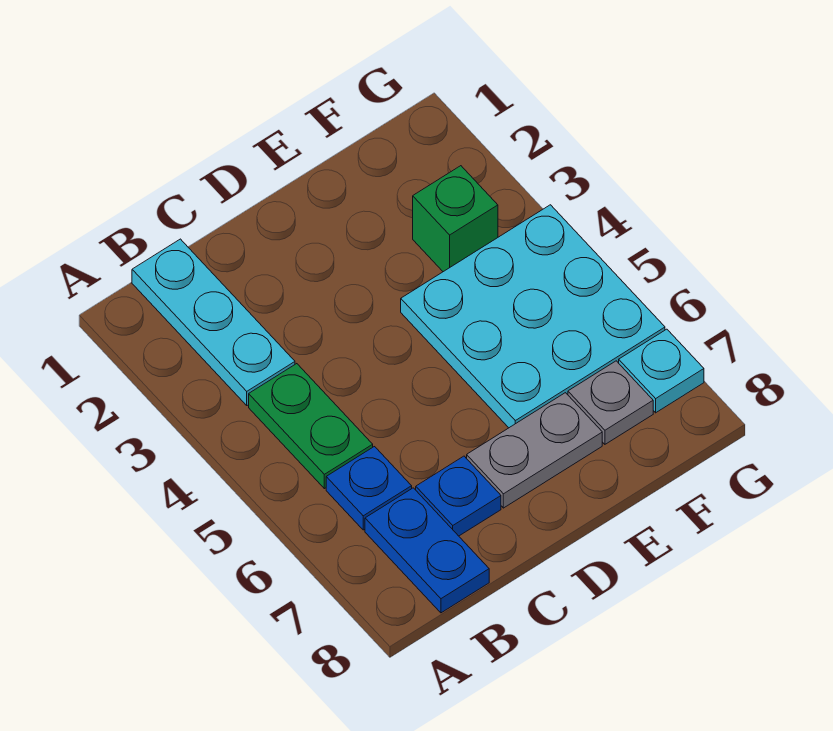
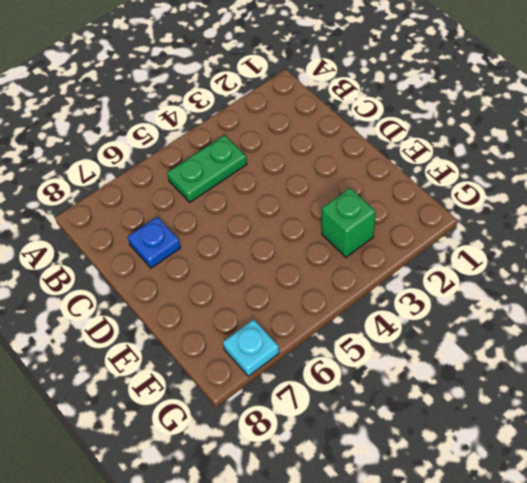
none -> cyan plate B1:B3 level 1
none -> blue plate B6 level 1

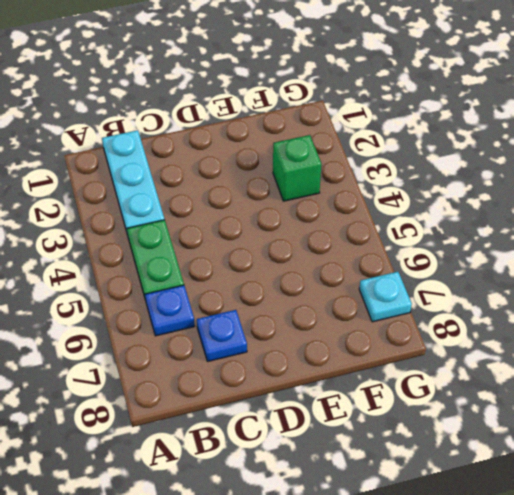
none -> blue plate B7:B8 level 1
none -> grey plate D7:E7 level 1

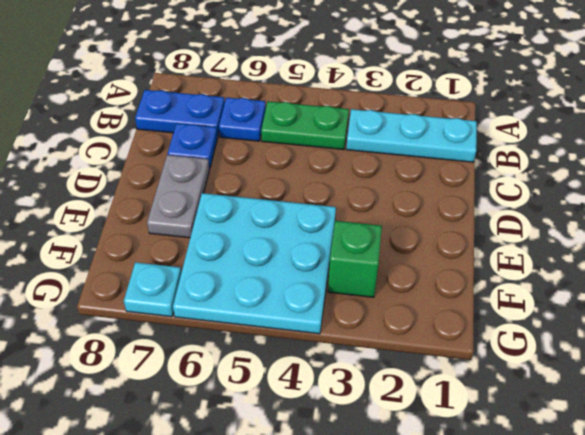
none -> grey plate F7 level 1

